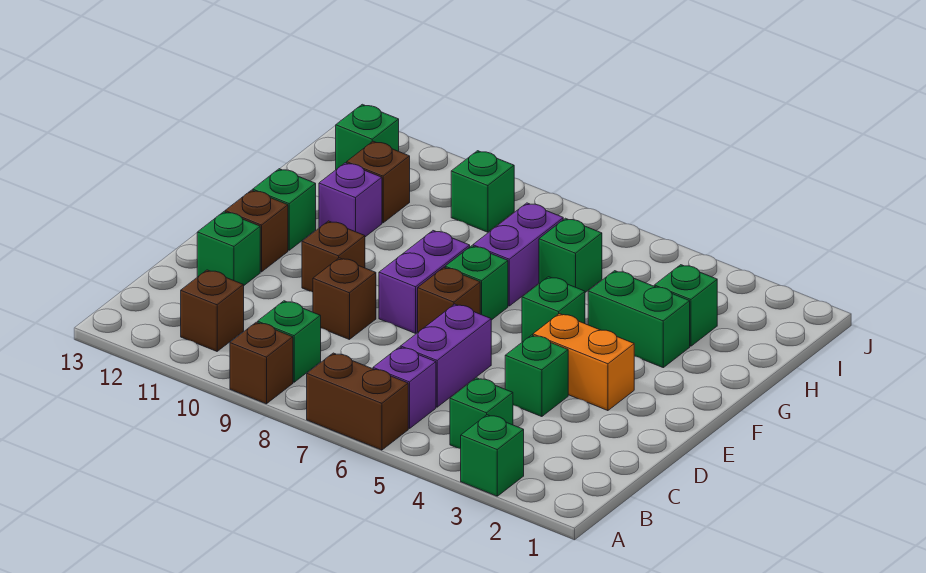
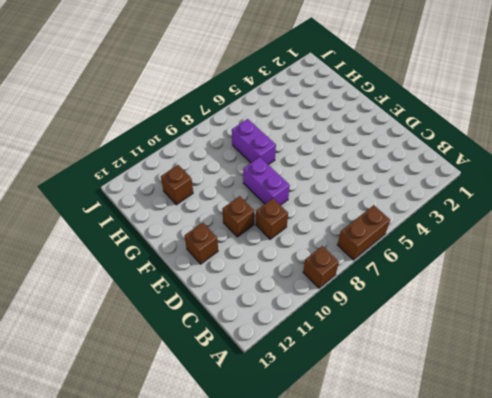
none -> green brick A3 level 1
none -> green brick B4 level 1
none -> purple brick B6 level 1

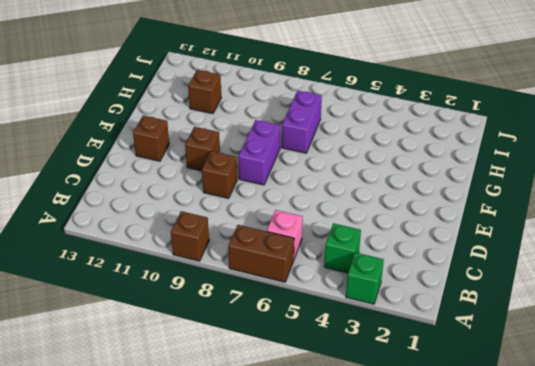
pink brick B6 level 1 -> purple brick B6 level 1
none -> green brick B9 level 1
none -> brown brick B11 level 1
none -> purple brick C6:D6 level 1

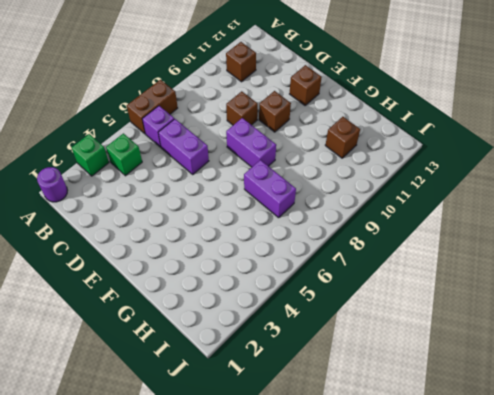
purple round brick A1 level 1 -> none
none -> brown brick A9 level 1
none -> green brick B9 level 1
none -> green brick D4 level 1

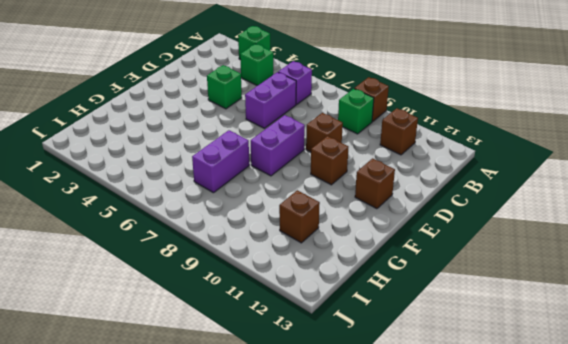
none -> brown brick A6:A7 level 1
none -> green brick D12 level 1
none -> orange brick E3:E4 level 1

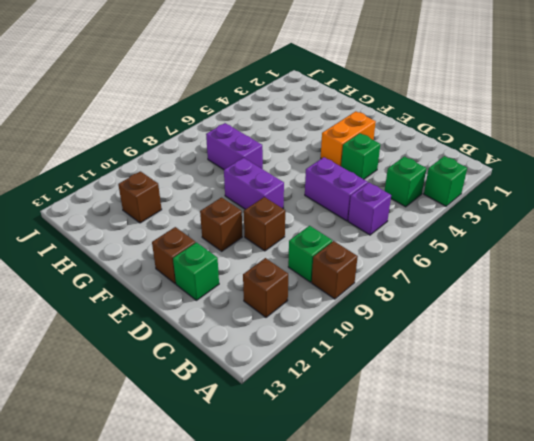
none -> brown brick A6:A7 level 1
none -> brown brick E7 level 1
none -> green brick F5 level 1

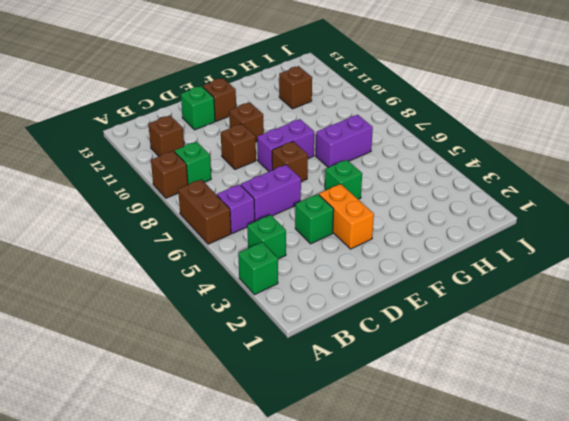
none -> green brick F7 level 1
none -> green brick F12 level 1
none -> green brick G3:G4 level 1

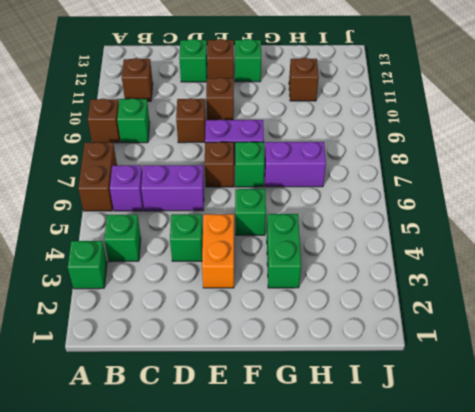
none -> purple brick G11 level 1
none -> green brick H3 level 1
none -> green brick H6 level 1

